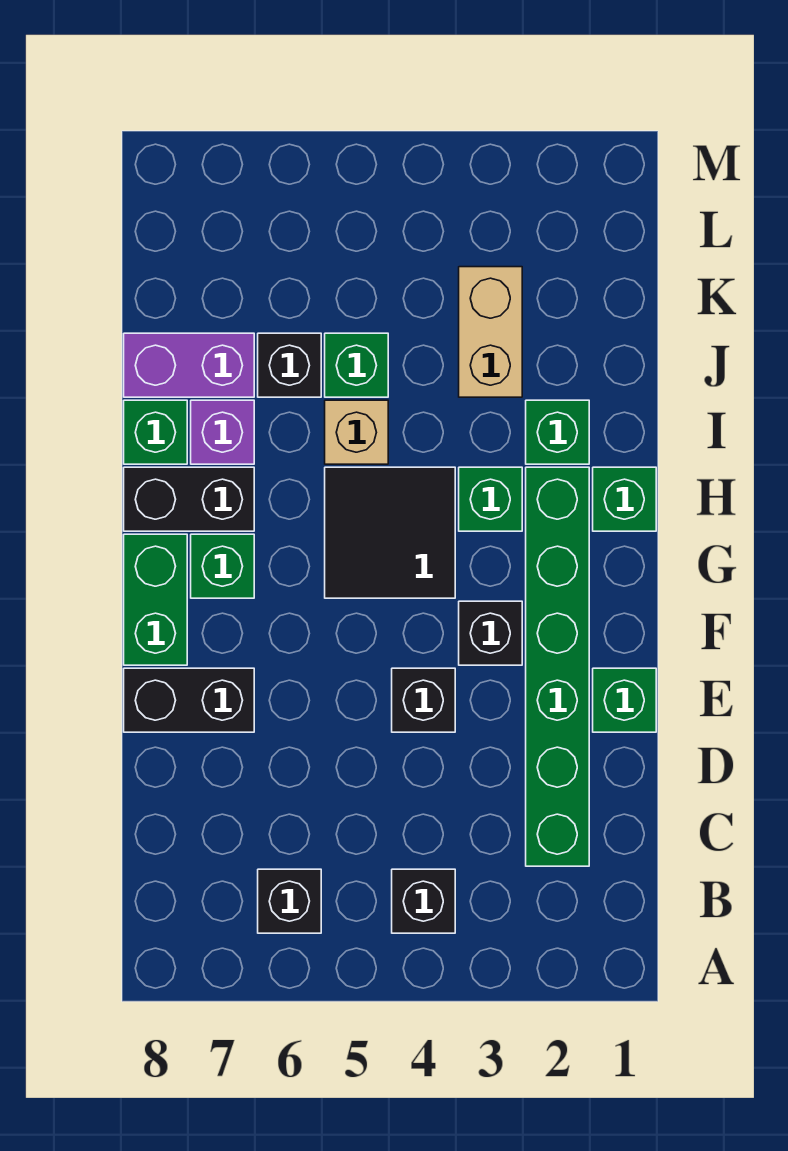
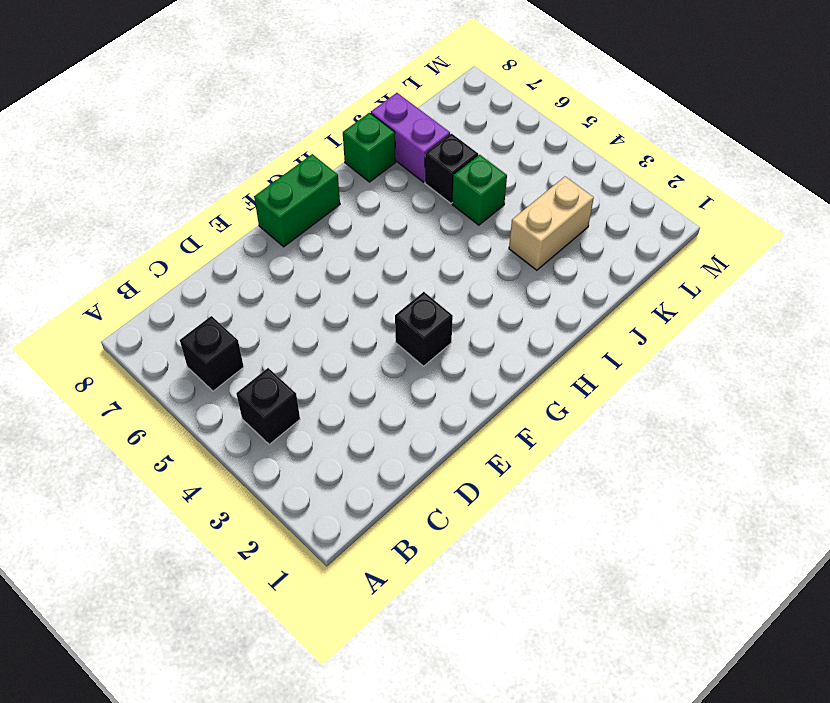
none -> green brick C2:H2 level 1
none -> green brick E1 level 1
none -> black brick E4 level 1

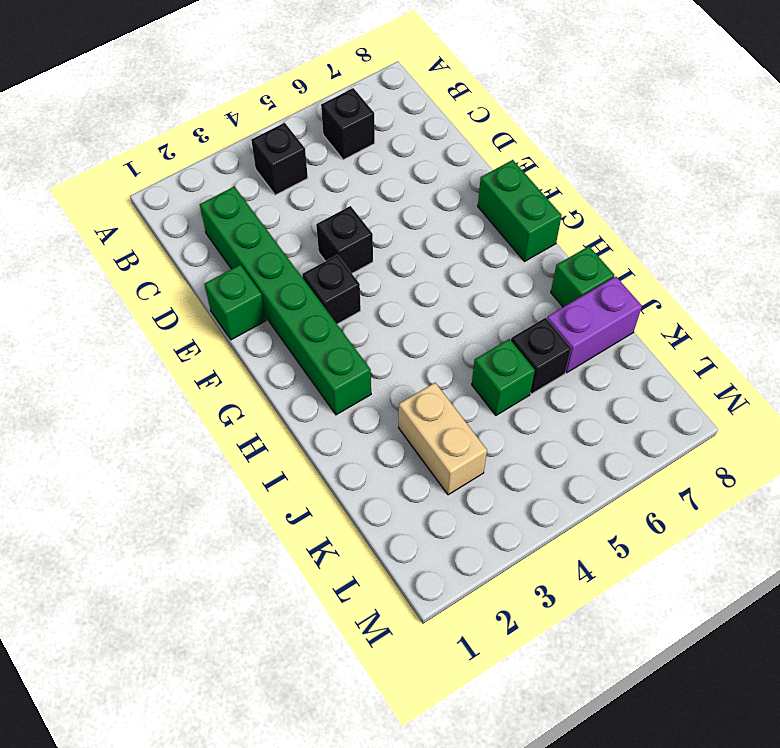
none -> black brick E7:E8 level 1
none -> black tile G4:H5 level 1
none -> green brick G7 level 1

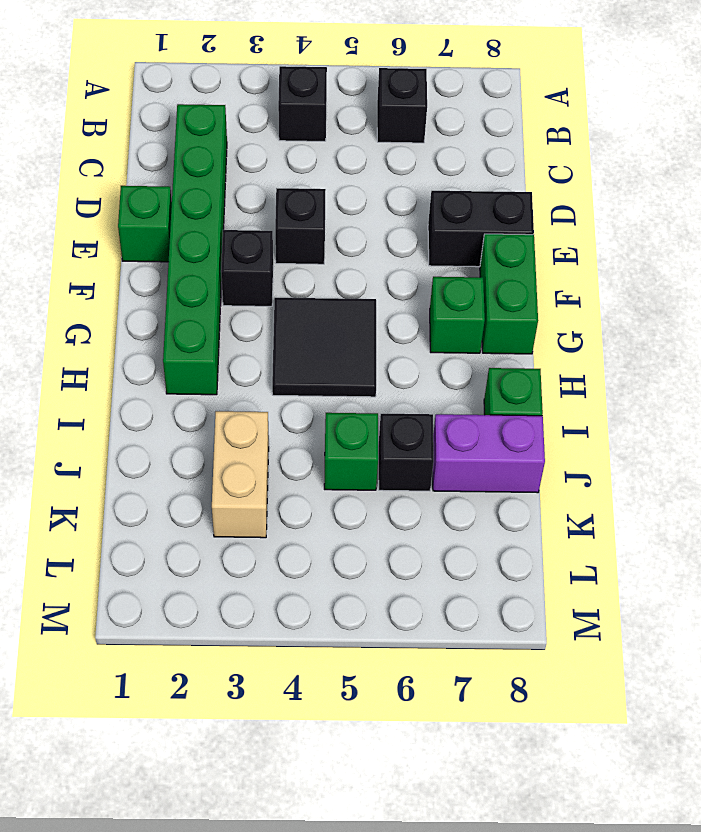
none -> green brick H1 level 1
none -> green brick H3 level 1
none -> black brick H7:H8 level 1

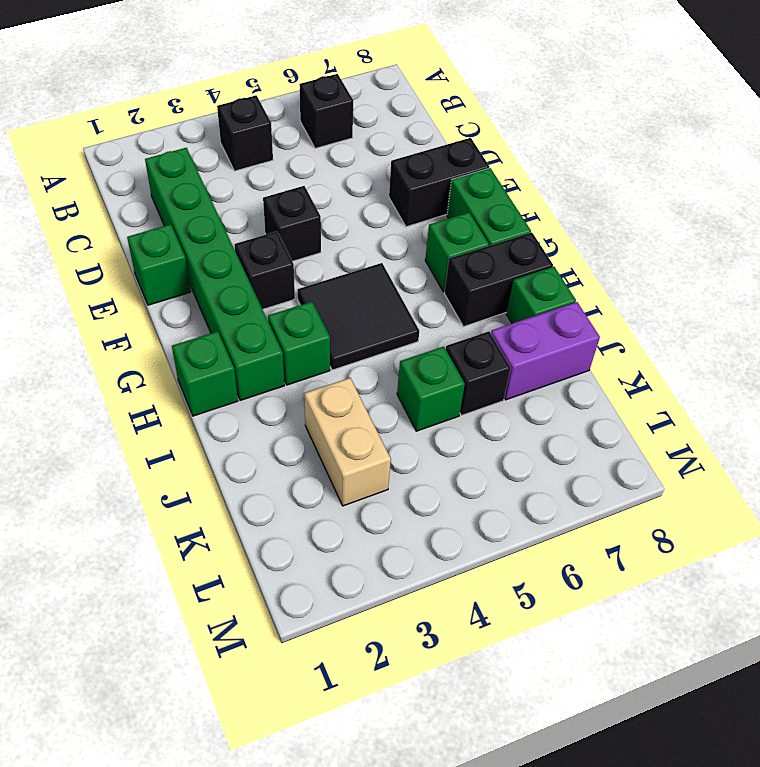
none -> green brick I2 level 1
none -> tan brick I5 level 1
none -> purple brick I7 level 1

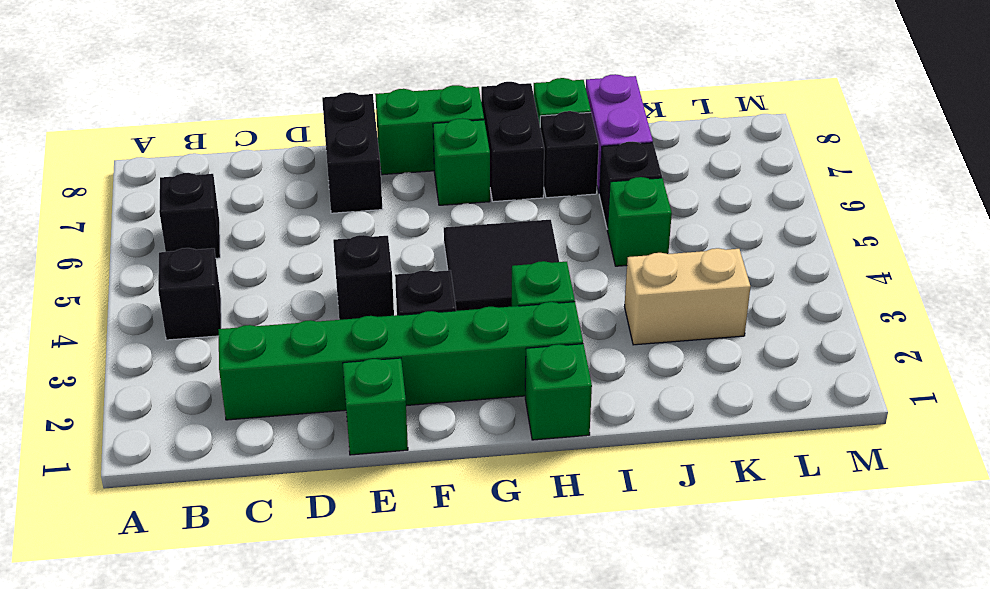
black brick I7 level 1 -> purple brick I7 level 1
none -> green brick I2 level 1
none -> tan brick I5 level 1

